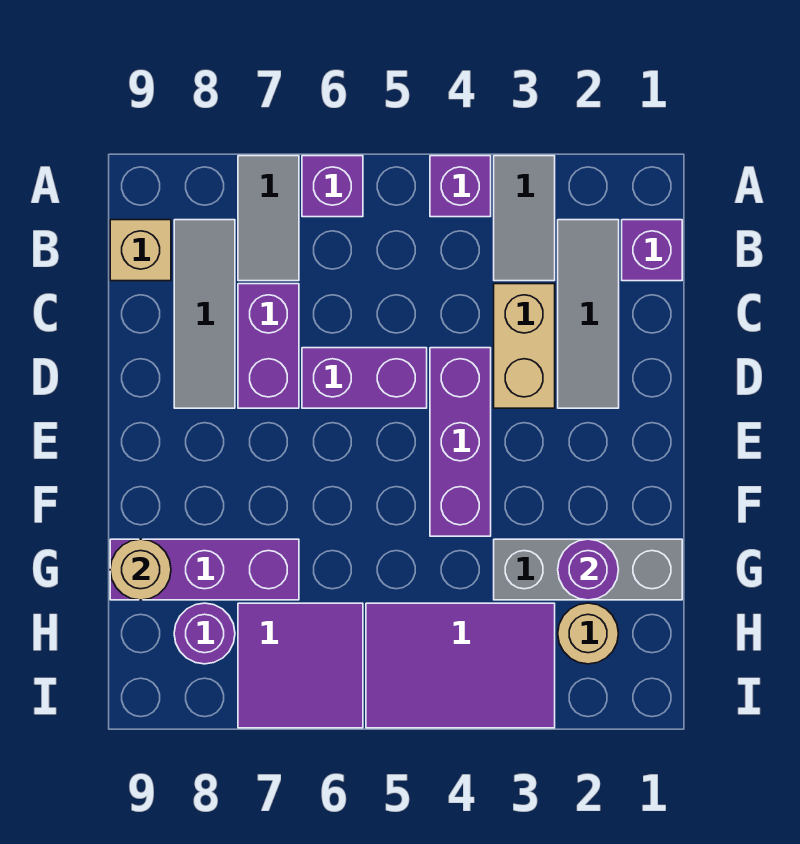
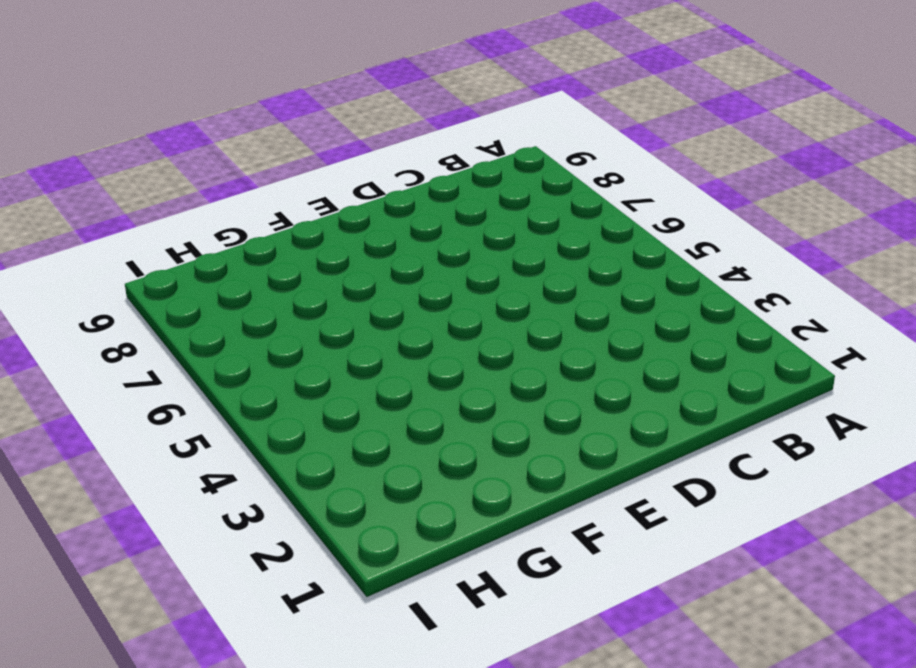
none -> grey tile A3:B3 level 1
none -> purple brick A4 level 1
none -> purple brick A6 level 1

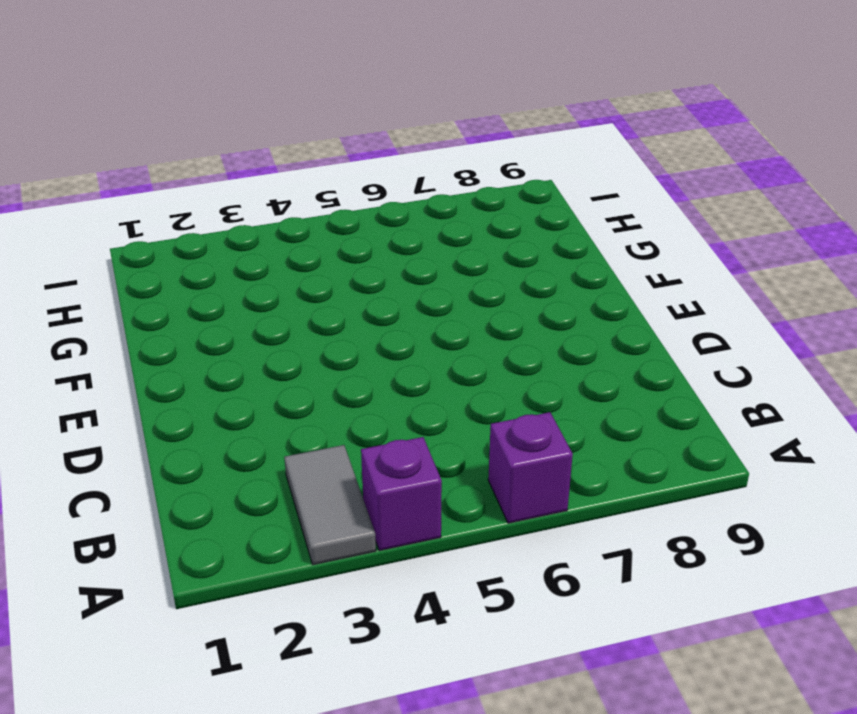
none -> grey tile A7:B7 level 1
none -> purple brick B1 level 1
none -> grey tile B2:D2 level 1

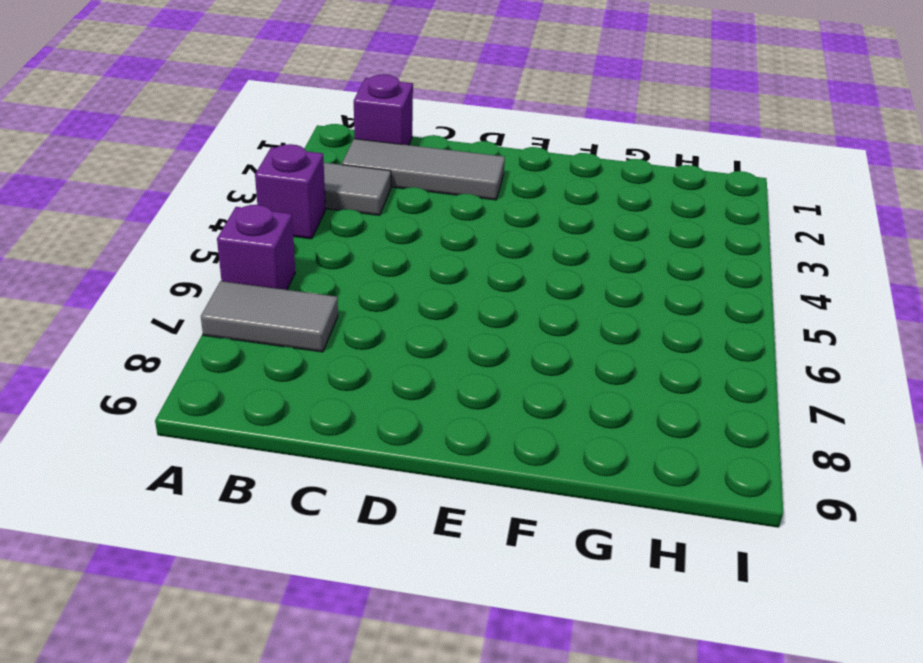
none -> grey tile B8:D8 level 1
none -> tan brick B9 level 1
none -> tan brick C3:D3 level 1

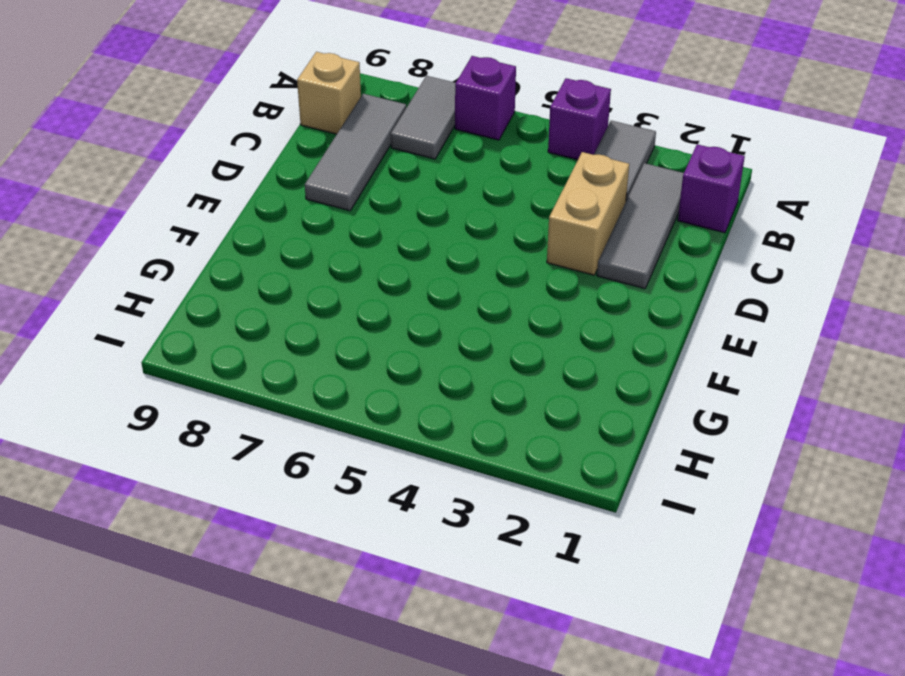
none -> purple brick C7:D7 level 1
none -> purple brick D4:F4 level 1
none -> purple brick D5:D6 level 1

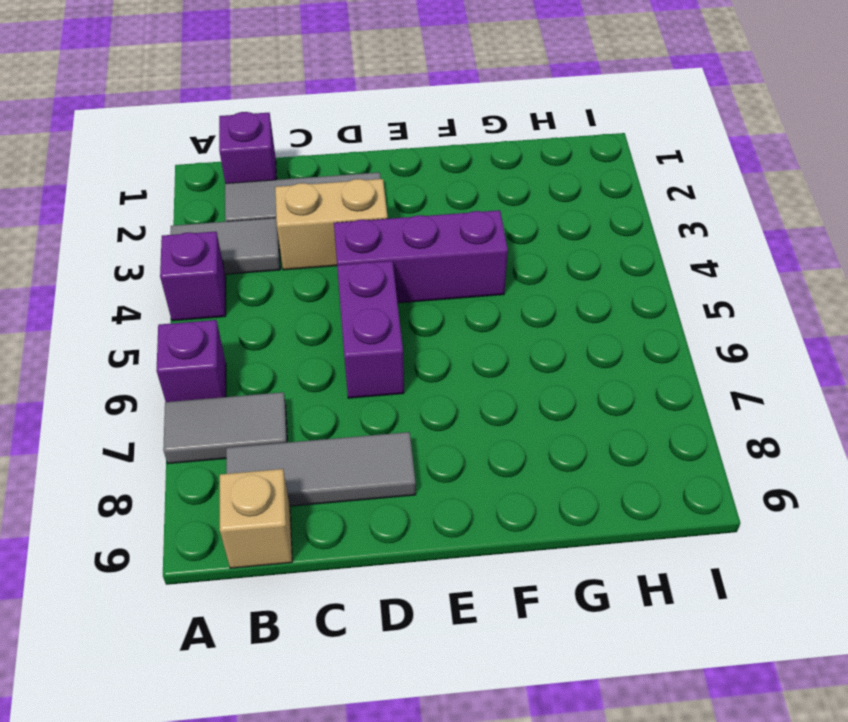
none -> purple brick C7:D7 level 1
none -> grey brick G1:G3 level 1
none -> purple brick G7:G9 level 1

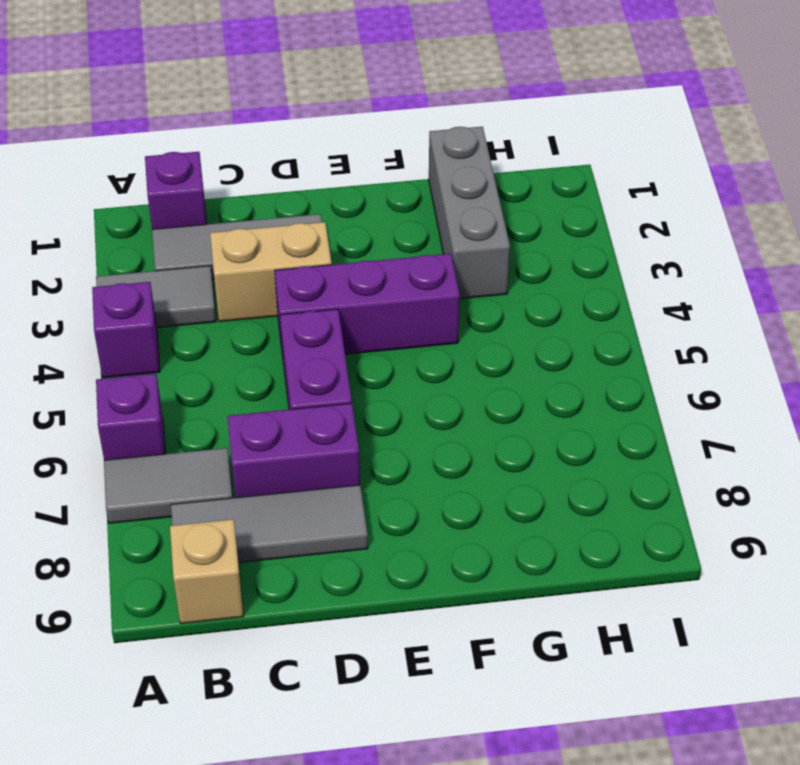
none -> purple brick G7:G9 level 1
none -> tan round brick H2 level 1
none -> purple tile H3:I5 level 1

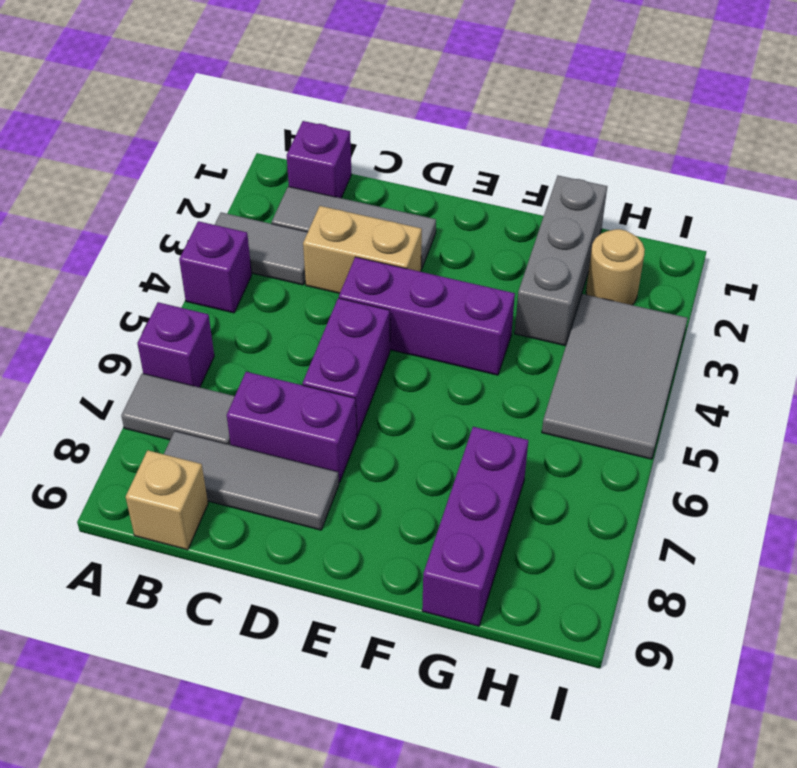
grey tile H3:I5 level 1 -> purple tile H3:I5 level 1
none -> purple tile H6:I7 level 1
none -> purple round brick H8 level 1
none -> purple round brick G2 level 2

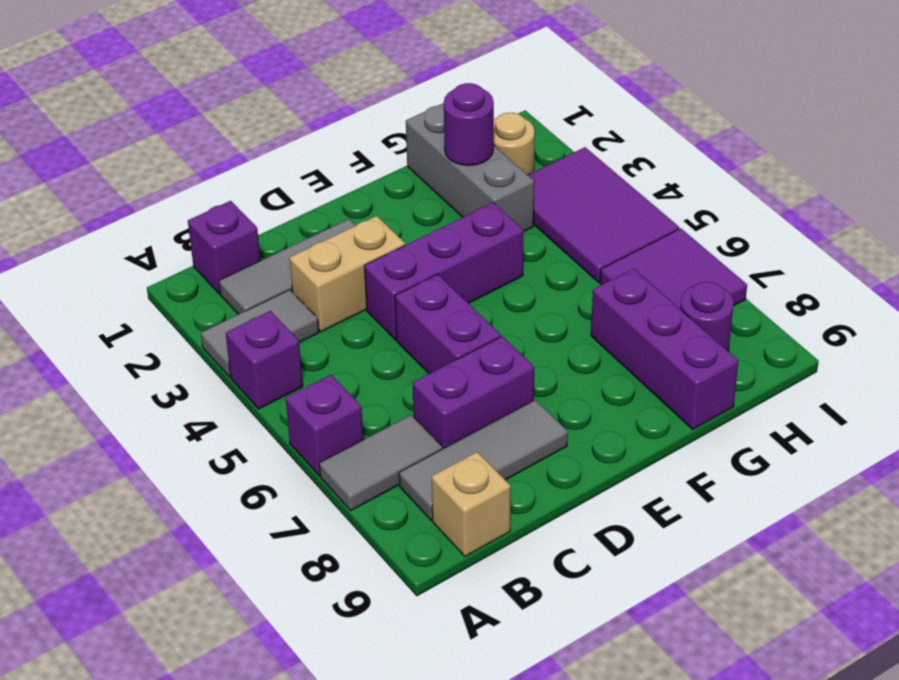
none -> tan round brick G9 level 2

